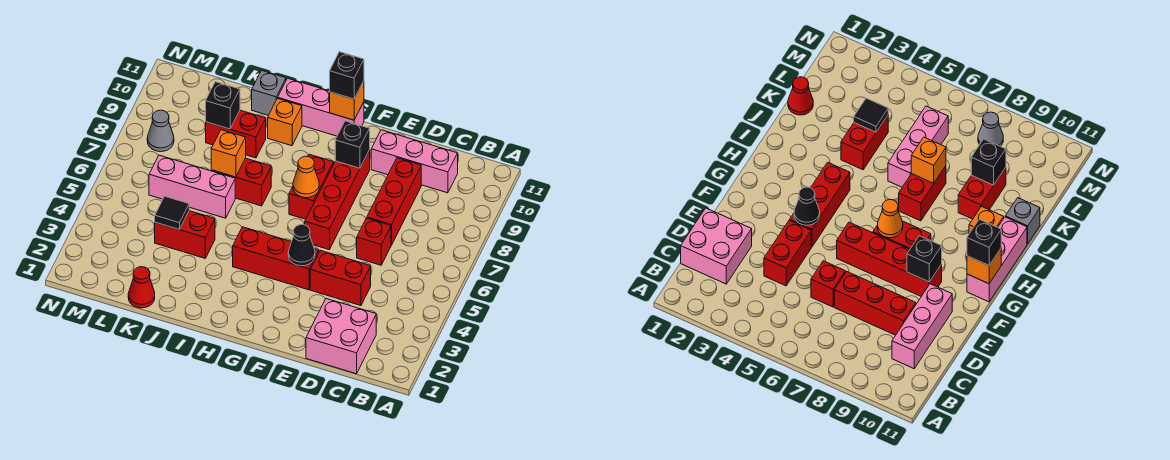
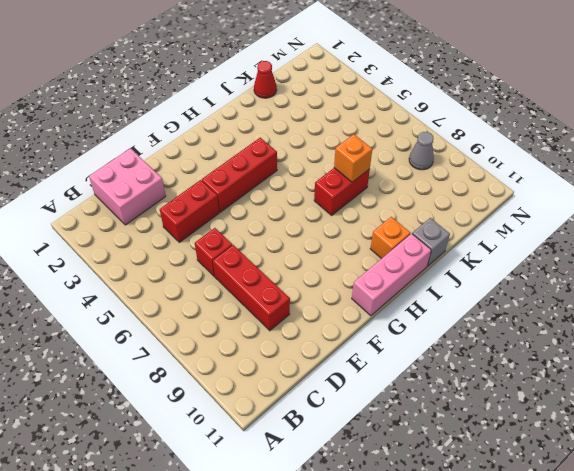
none -> pink brick C10:E10 level 1
none -> red brick F6:F9 level 1
none -> red brick G7:G8 level 1

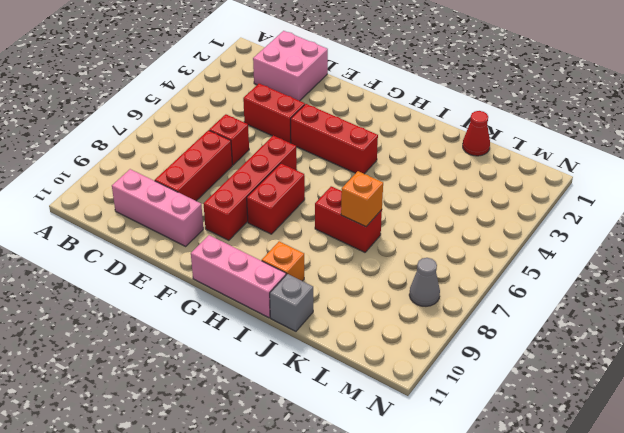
none -> red brick J4:K4 level 1
none -> pink brick J6:L6 level 1
none -> red brick J9:K9 level 1

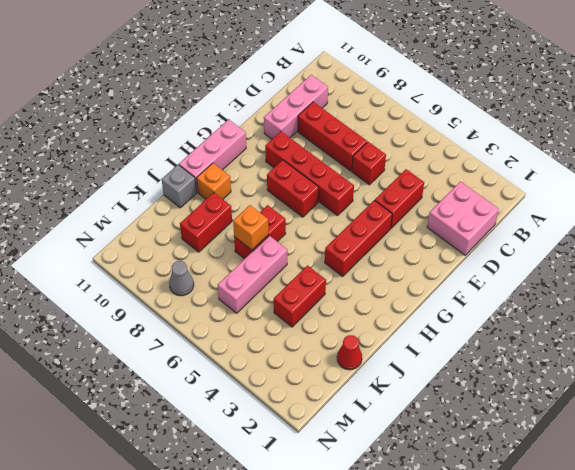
none -> black cone F4 level 2
none -> black brick F9 level 2
none -> orange cone G7 level 2

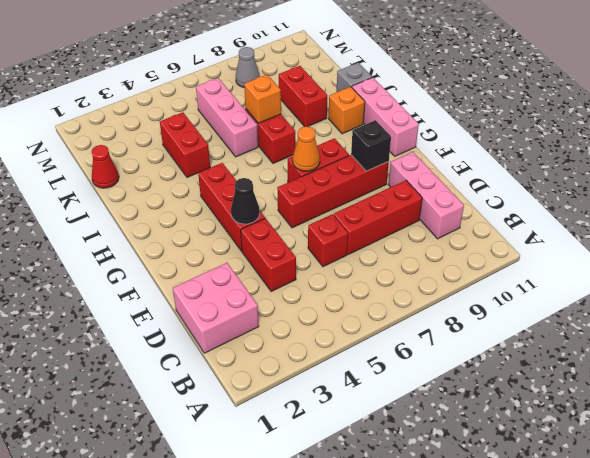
none -> orange brick G11 level 2
none -> black tile K4 level 2
none -> black brick K9 level 2

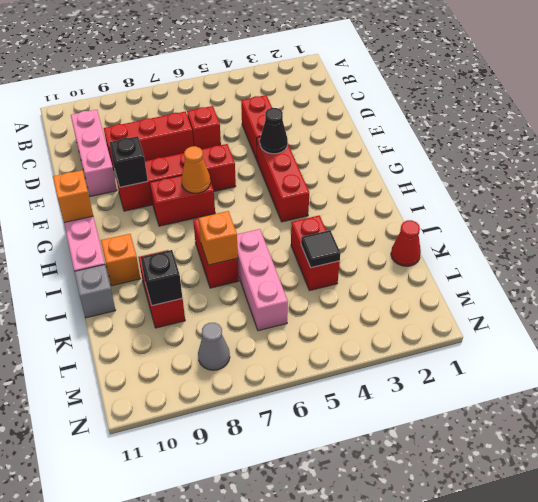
none -> pink brick C1:D2 level 1
none -> black brick G11 level 3

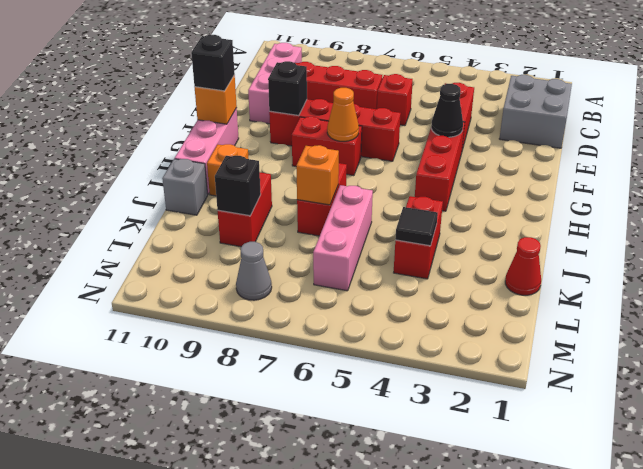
grey brick C1:D2 level 1 -> pink brick C1:D2 level 1

